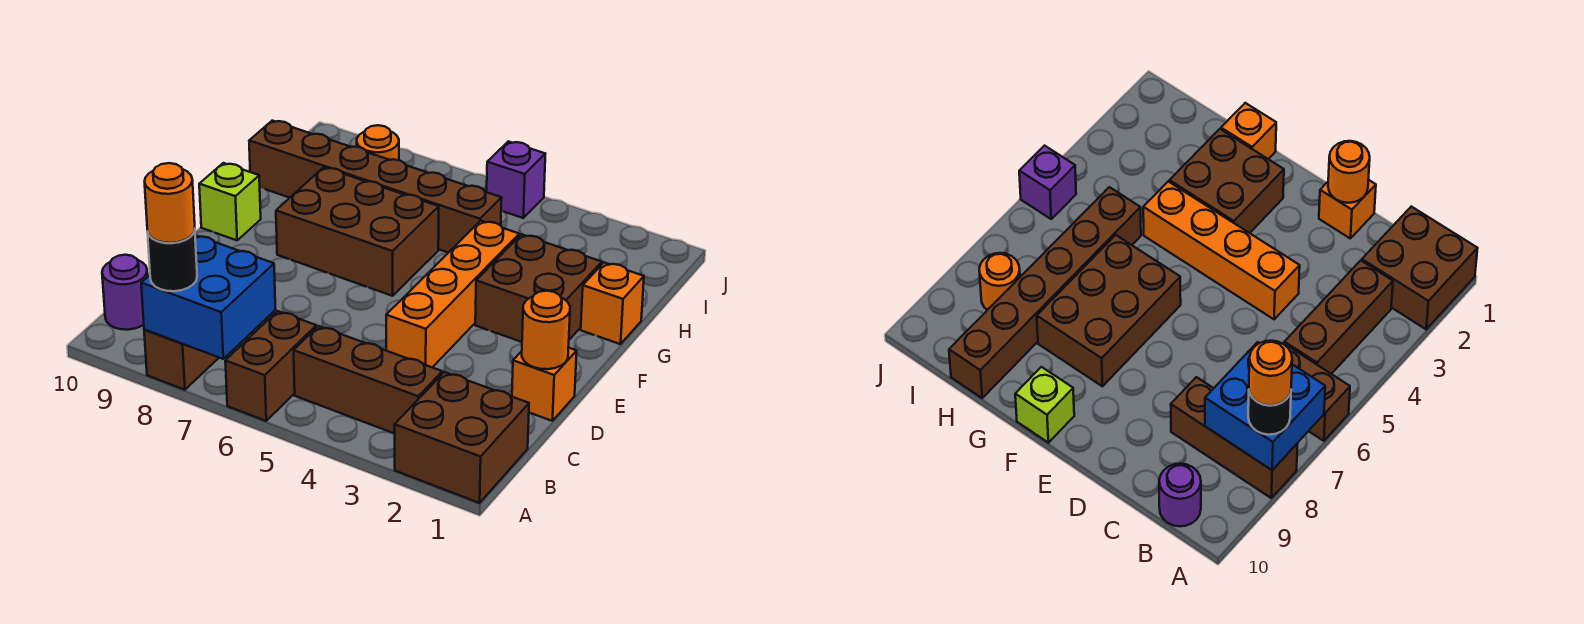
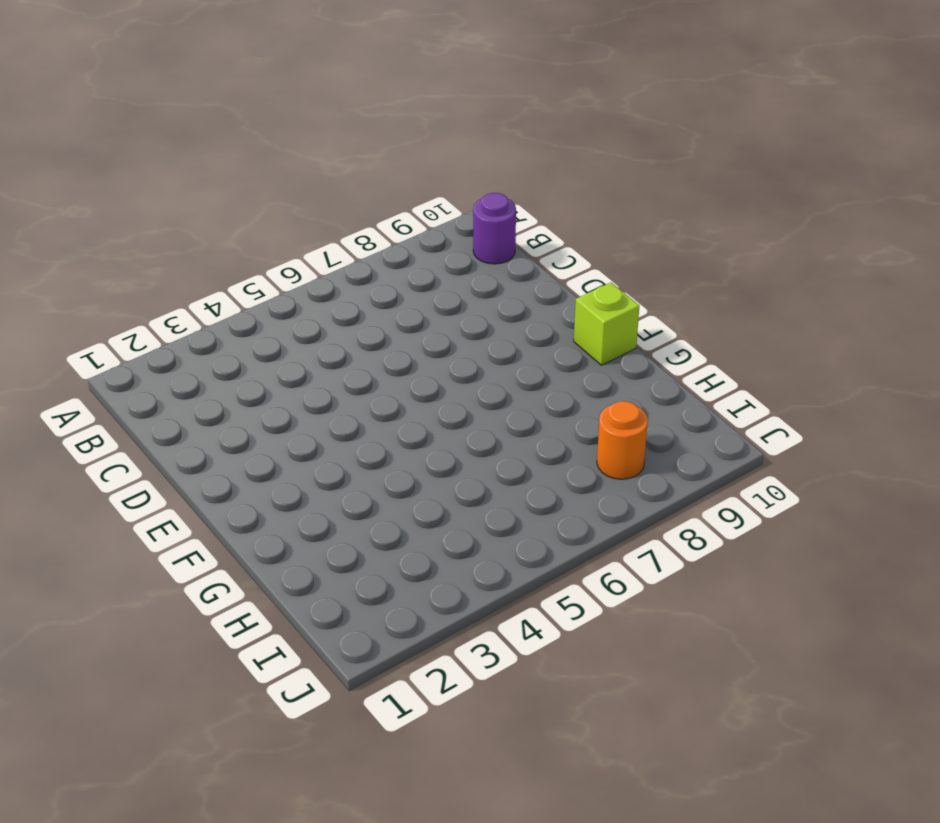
none -> brown brick A1:B2 level 1
none -> brown brick A6:B6 level 1
none -> brown brick A8:C8 level 1

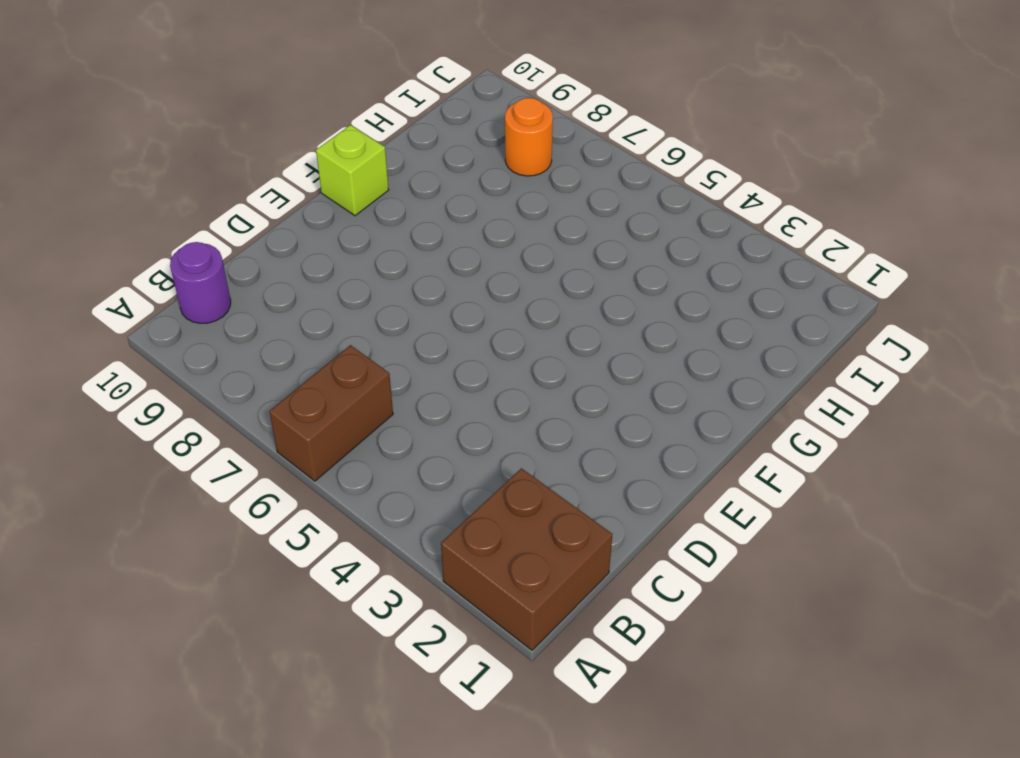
none -> brown brick A8:C8 level 1
none -> brown brick B3:B5 level 1
none -> orange brick D1 level 1

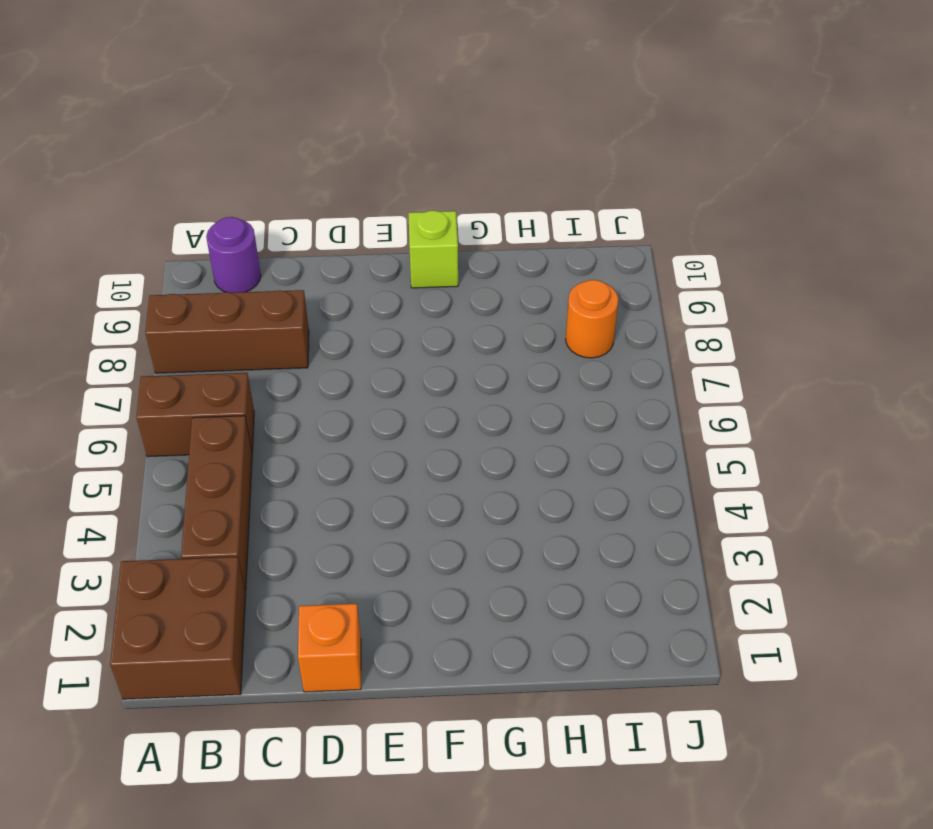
none -> orange brick D4:G4 level 1
none -> brown brick F2:G3 level 1
none -> brown brick F6:G8 level 1

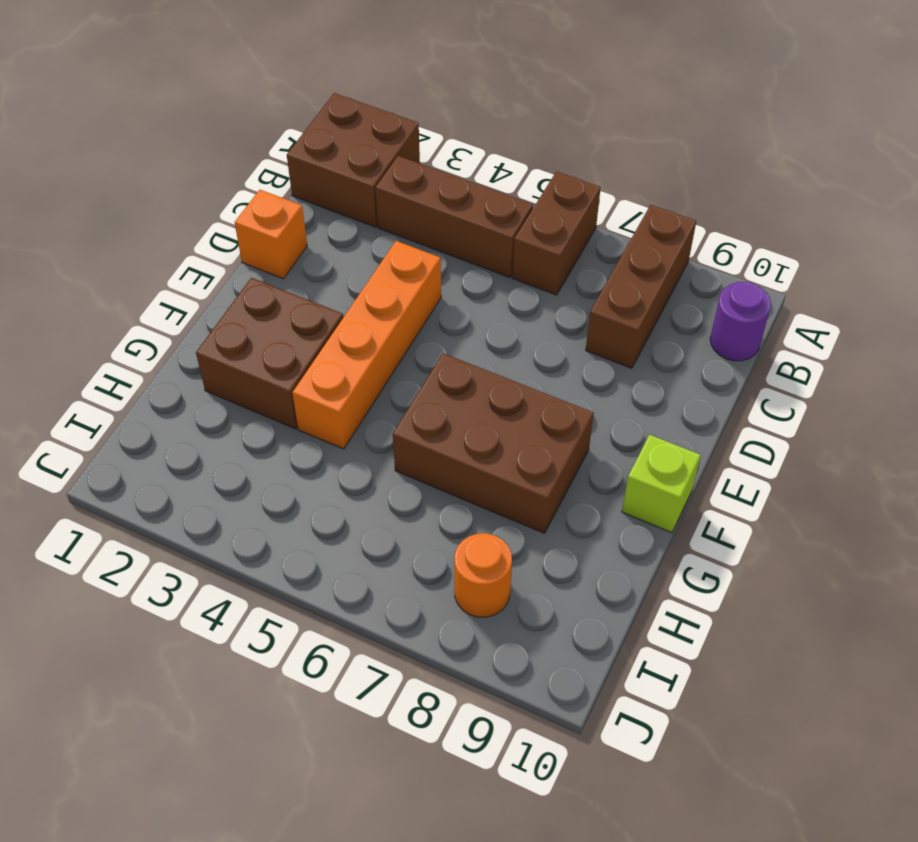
none -> orange brick G1 level 1
none -> brown brick H5:H10 level 1
none -> purple brick J5 level 1

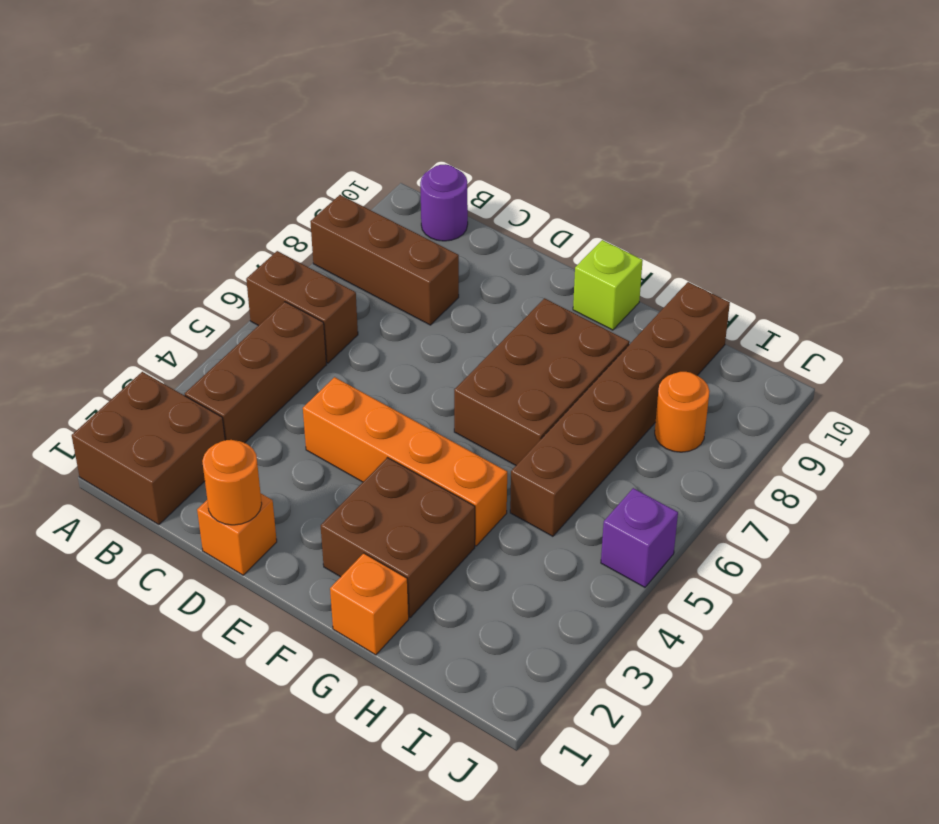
none -> blue brick A7:B8 level 2
none -> black round brick A8 level 3
none -> orange round brick A8 level 4

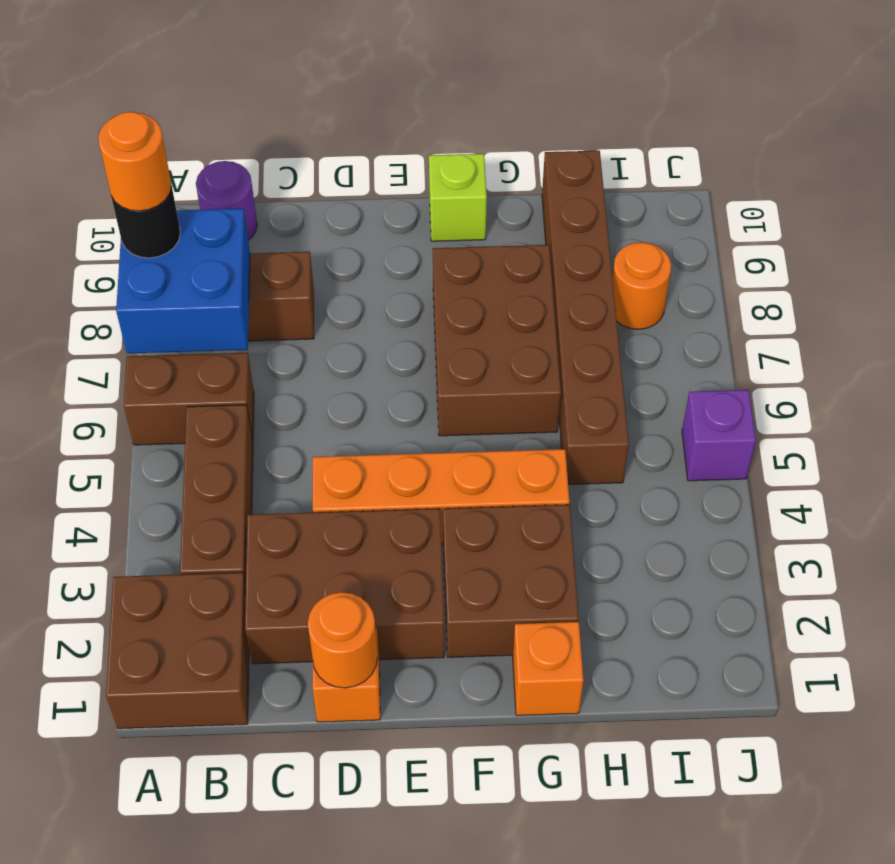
brown brick C2:E3 level 1 -> none

